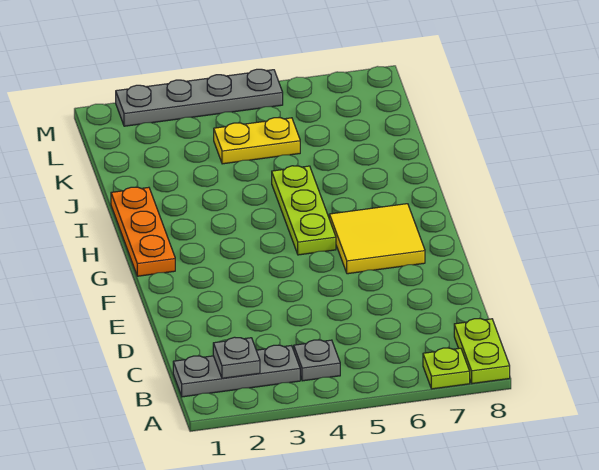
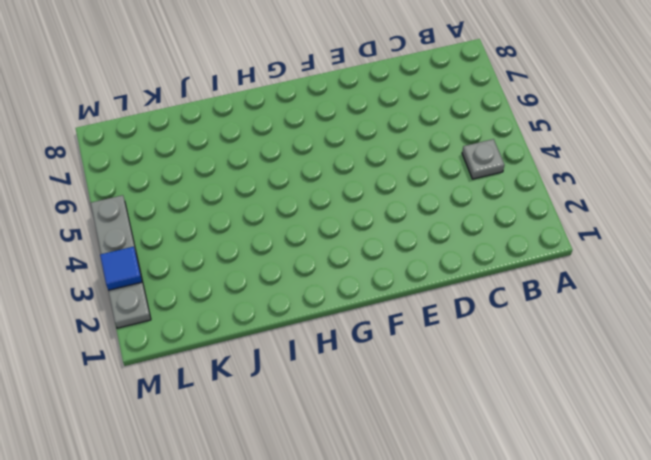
blue tile M3 level 2 -> none
none -> lime plate A7 level 1
none -> lime plate A8:B8 level 1

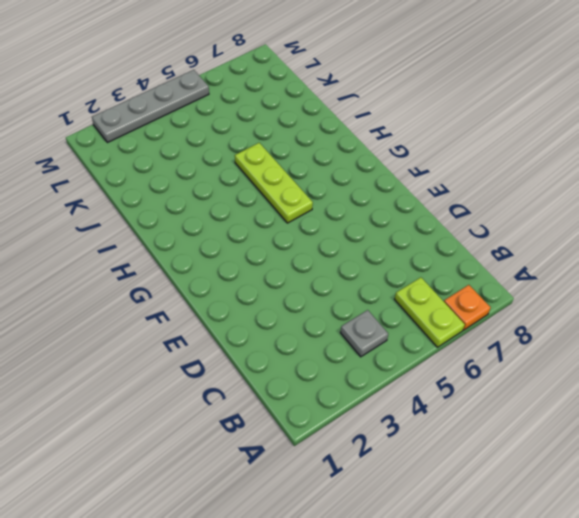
lime plate A6:B6 level 1 -> lime plate A8:B8 level 1
orange plate A7 level 1 -> lime plate A7 level 1
none -> grey plate B1:B3 level 1
none -> yellow tile F6:G7 level 1

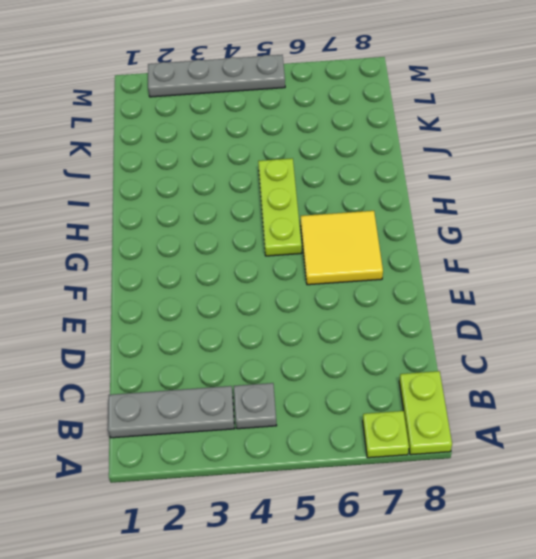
none -> orange plate G1:I1 level 1
none -> yellow plate K4:K5 level 1

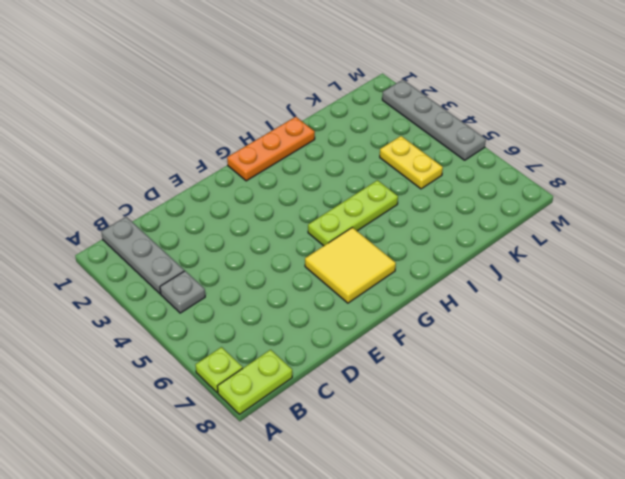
none -> grey plate B2 level 2

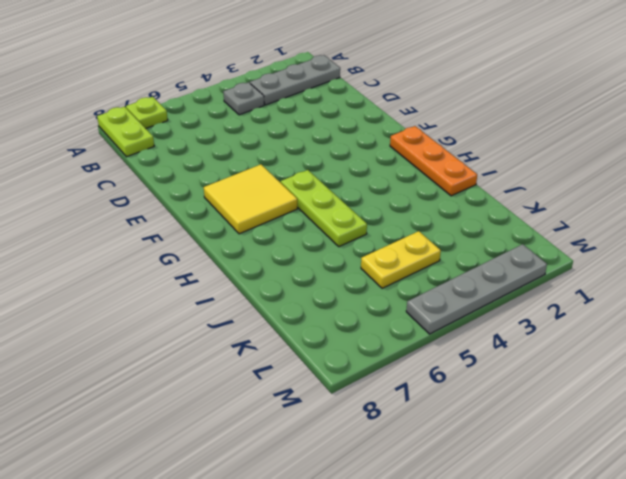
none -> grey plate B2 level 2

